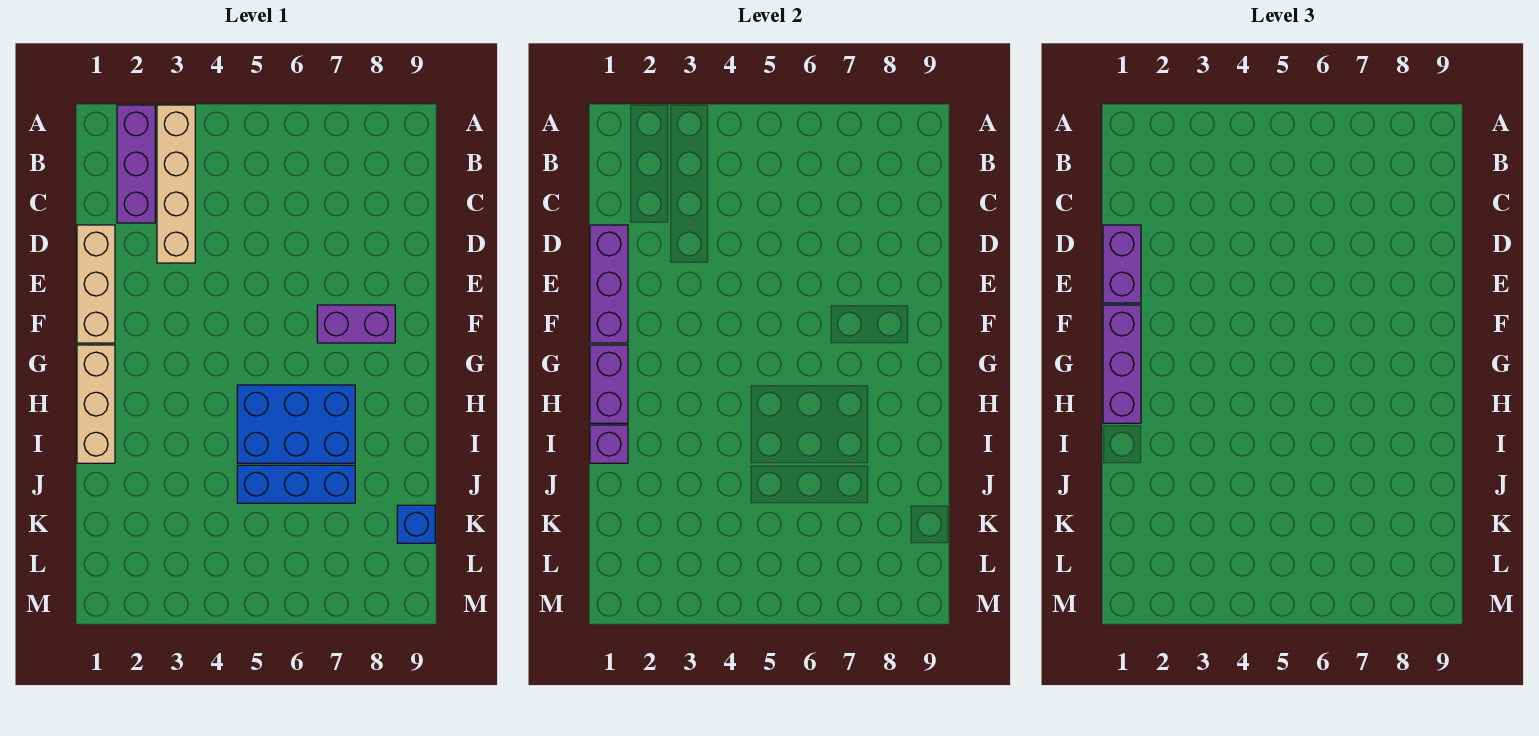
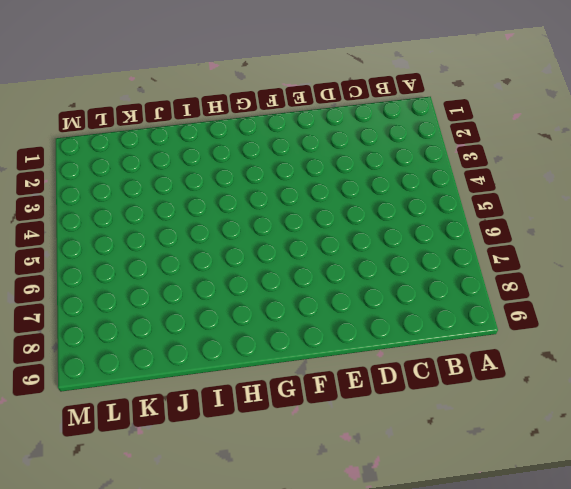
none -> purple brick A2:C2 level 1
none -> tan brick A3:D3 level 1
none -> tan brick D1:F1 level 1

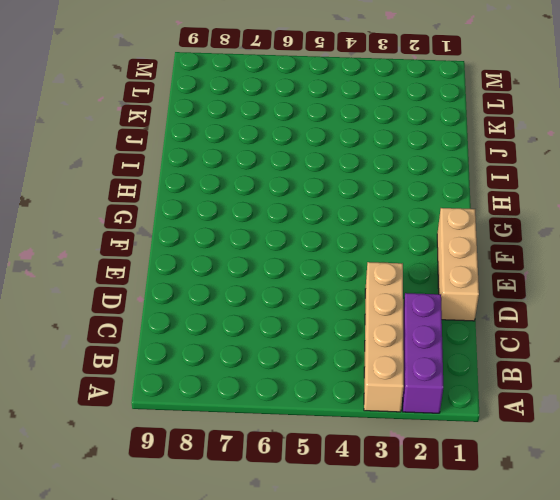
none -> purple brick F7:F8 level 1
none -> tan brick G1:I1 level 1
none -> blue brick H5:I7 level 1

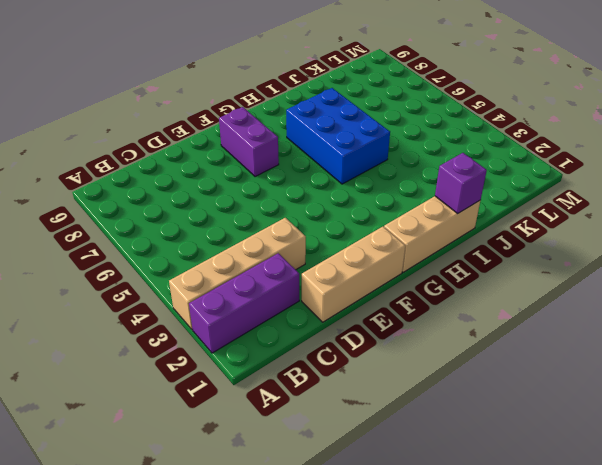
none -> blue brick J5:J7 level 1
none -> blue brick K9 level 1
none -> purple brick D1:F1 level 2

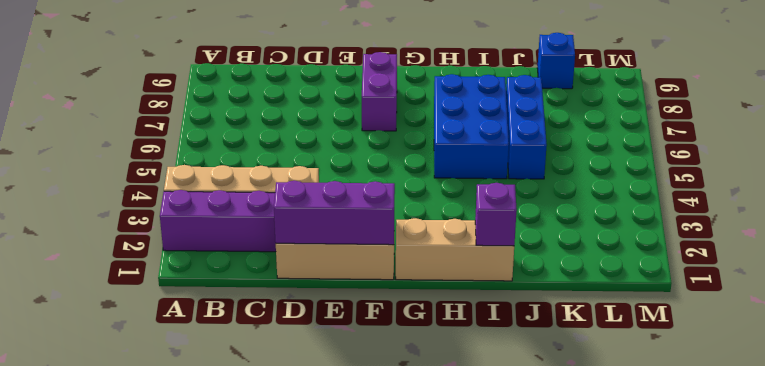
none -> purple brick G1:H1 level 2
none -> purple brick D1:E1 level 3
none -> purple brick F1:H1 level 3

